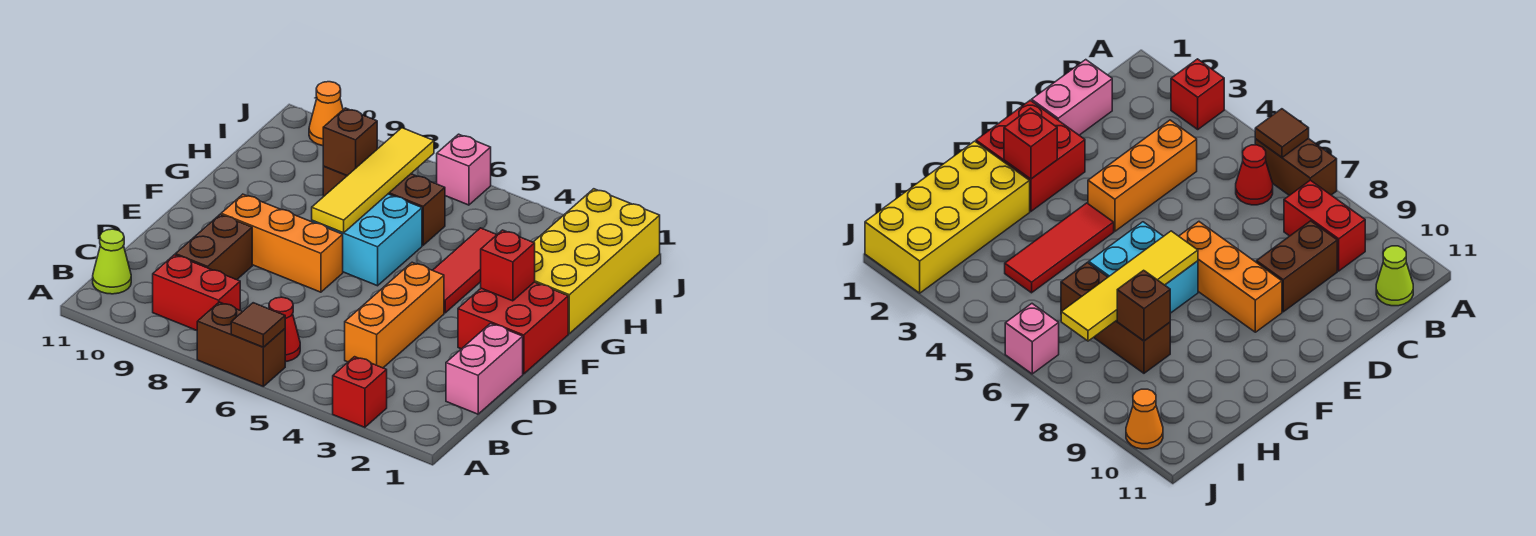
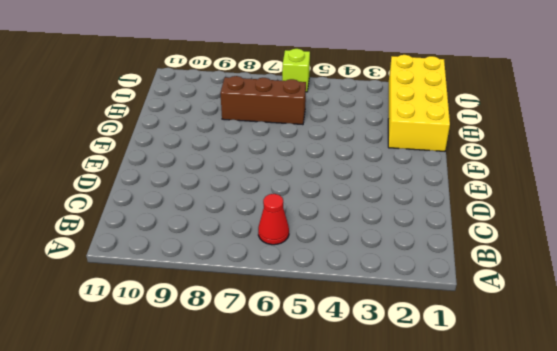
lime brick J6 level 1 -> pink brick J6 level 1
none -> red brick A3 level 1
none -> brown brick A6:A7 level 1
none -> red brick B8:B9 level 1

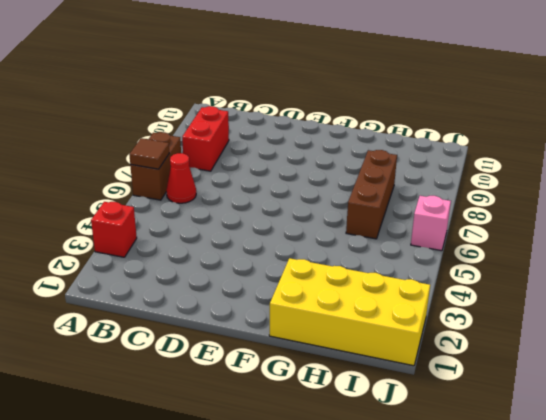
none -> lime cone B11 level 1
none -> pink brick C1:D1 level 1
none -> orange brick C4:E4 level 1

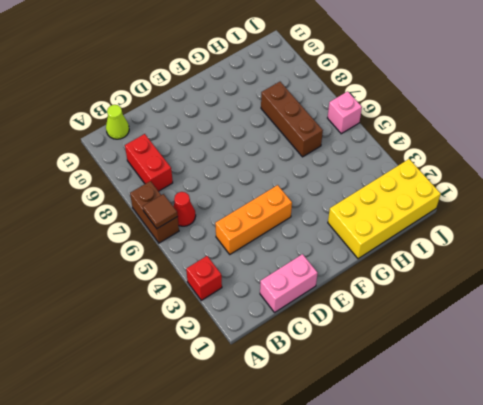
none -> brown brick C9:D9 level 1
none -> red brick E1:F2 level 1
none -> orange brick E7:E9 level 1

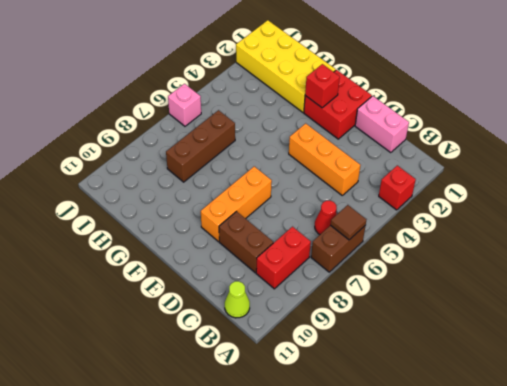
none -> red tile F4:H4 level 1
none -> cyan brick F6:G7 level 1
none -> orange cone J10 level 1

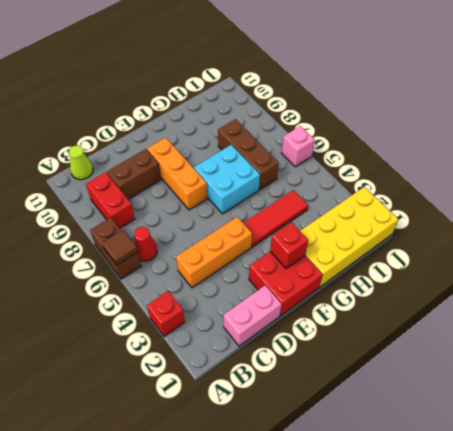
none -> orange cone J10 level 1
none -> yellow tile F7:I7 level 2
none -> brown brick H8 level 2

